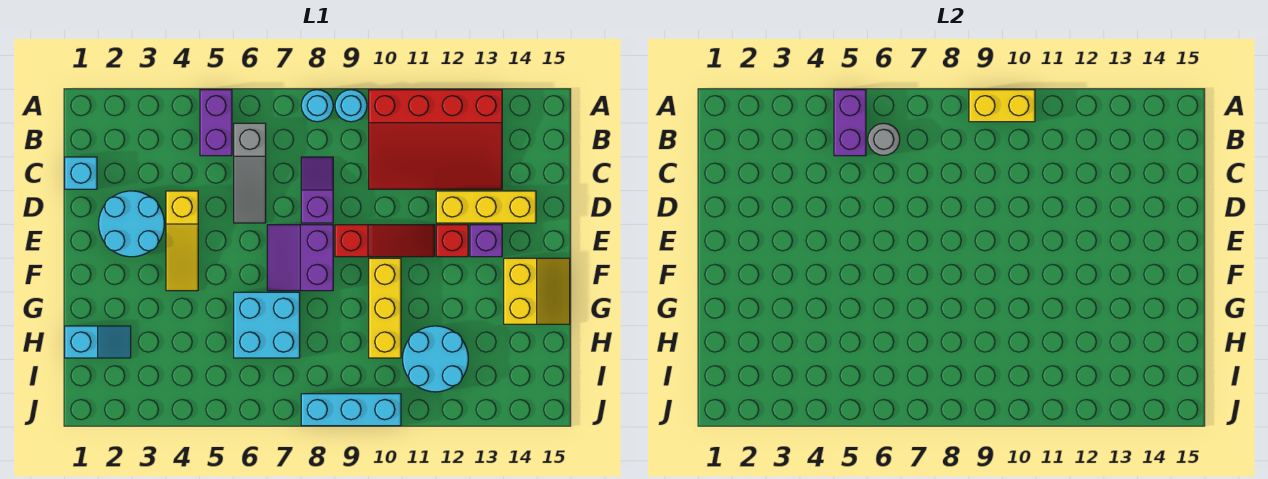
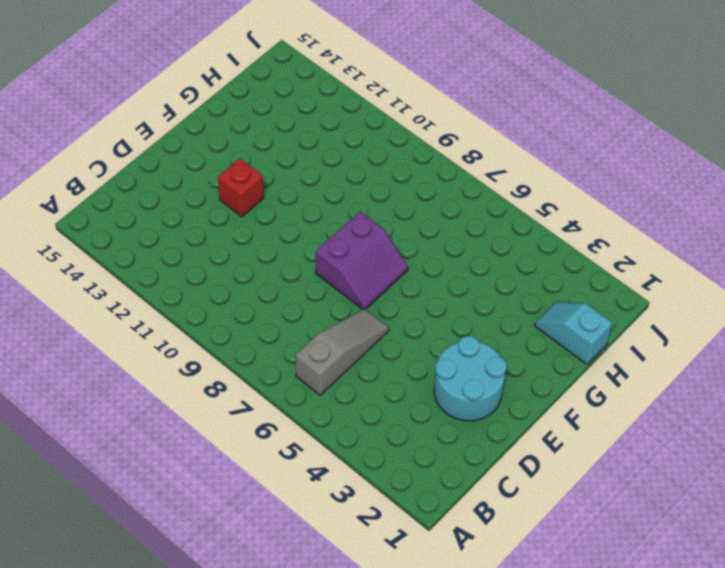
none -> purple brick A5:B5 level 1
none -> cyan round brick A8 level 1
none -> cyan round brick A9 level 1

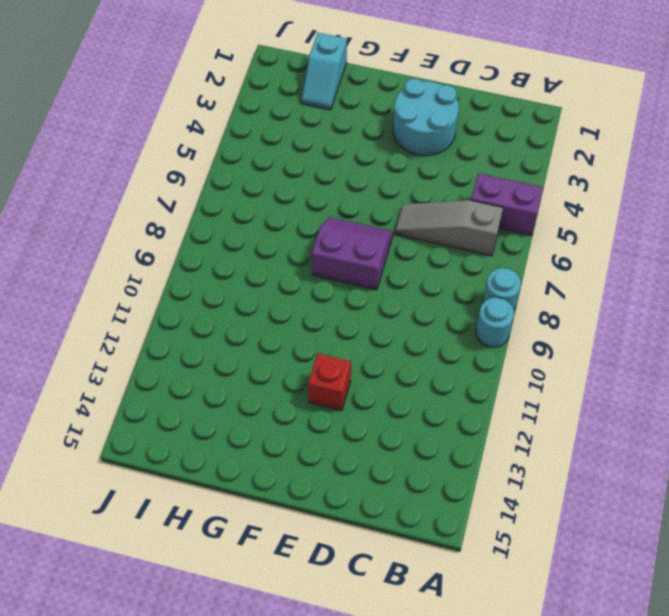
none -> red slope A10:C13 level 1 top A
none -> cyan brick C1 level 1
none -> purple slope C8:D8 level 1 top D

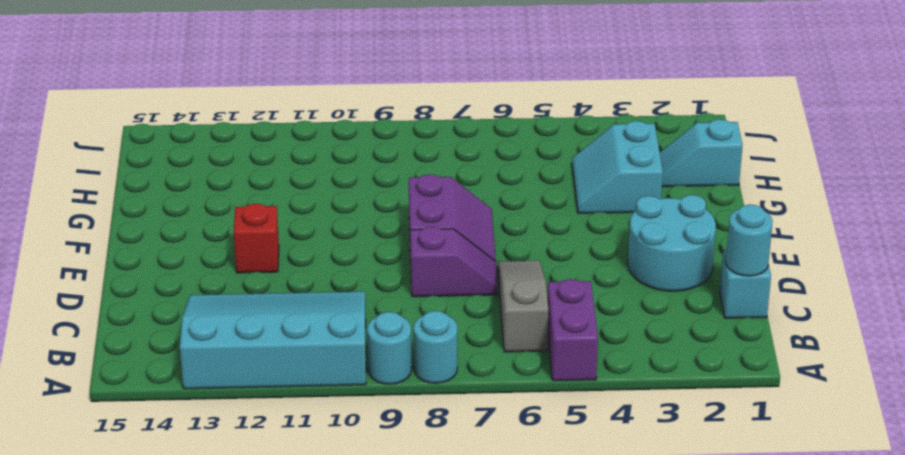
cyan slope A10:C13 level 1 top A -> red slope A10:C13 level 1 top A
cyan round brick C1 level 2 -> none
purple slope D7:D8 level 1 top 8 -> purple slope C8:D8 level 1 top D
cyan slope G3:H4 level 1 top 3 -> none
none -> yellow slope D4:F4 level 1 top D
none -> yellow brick D12:D14 level 1
none -> red slope E9:E11 level 1 top 9

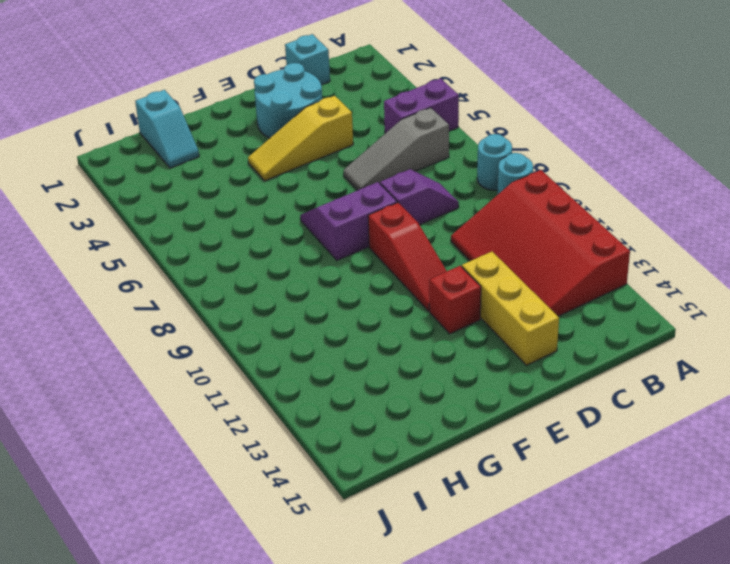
none -> purple brick E13 level 1
none -> yellow brick F10:H10 level 1
none -> yellow slope F14:G15 level 1 top 14

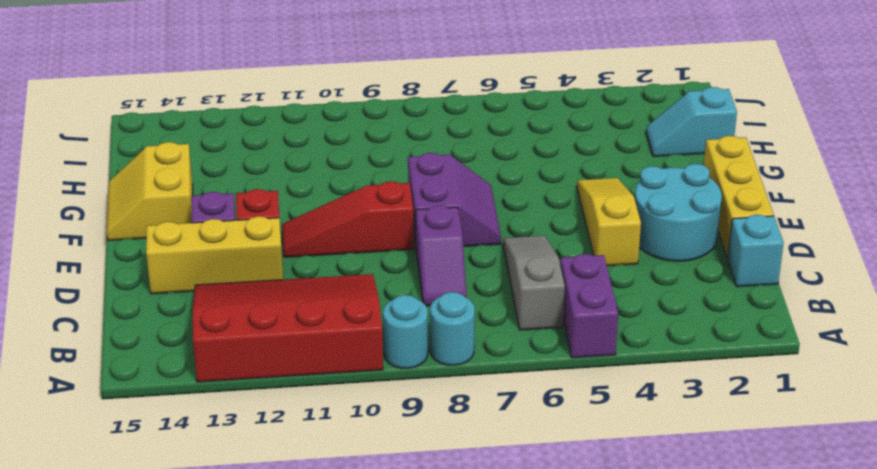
yellow brick D1:F1 level 1 -> yellow brick F10:H10 level 1
none -> cyan brick G6:H7 level 1
none -> cyan round brick H11:I12 level 1
none -> cyan brick J8:J10 level 1

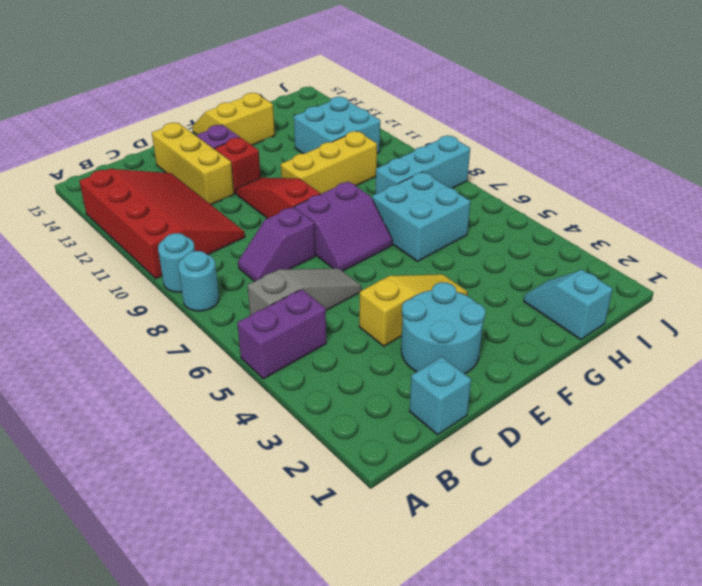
cyan brick H8:J8 level 1 -> cyan brick J8:J10 level 1
cyan brick H11:I12 level 1 -> cyan round brick H11:I12 level 1
none -> purple brick A5:B5 level 2
none -> yellow brick A9:A10 level 2
none -> grey round brick B6 level 2

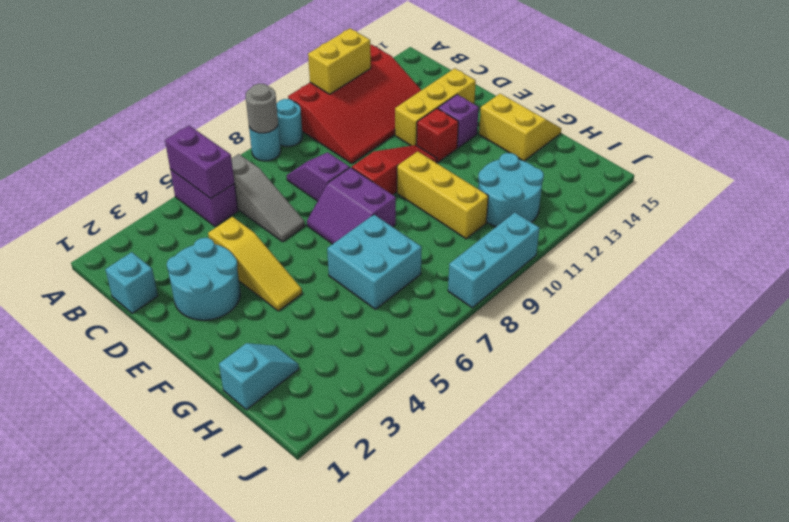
grey round brick A8 level 2 -> grey round brick B6 level 2
yellow brick A11:A12 level 2 -> yellow brick A9:A10 level 2

